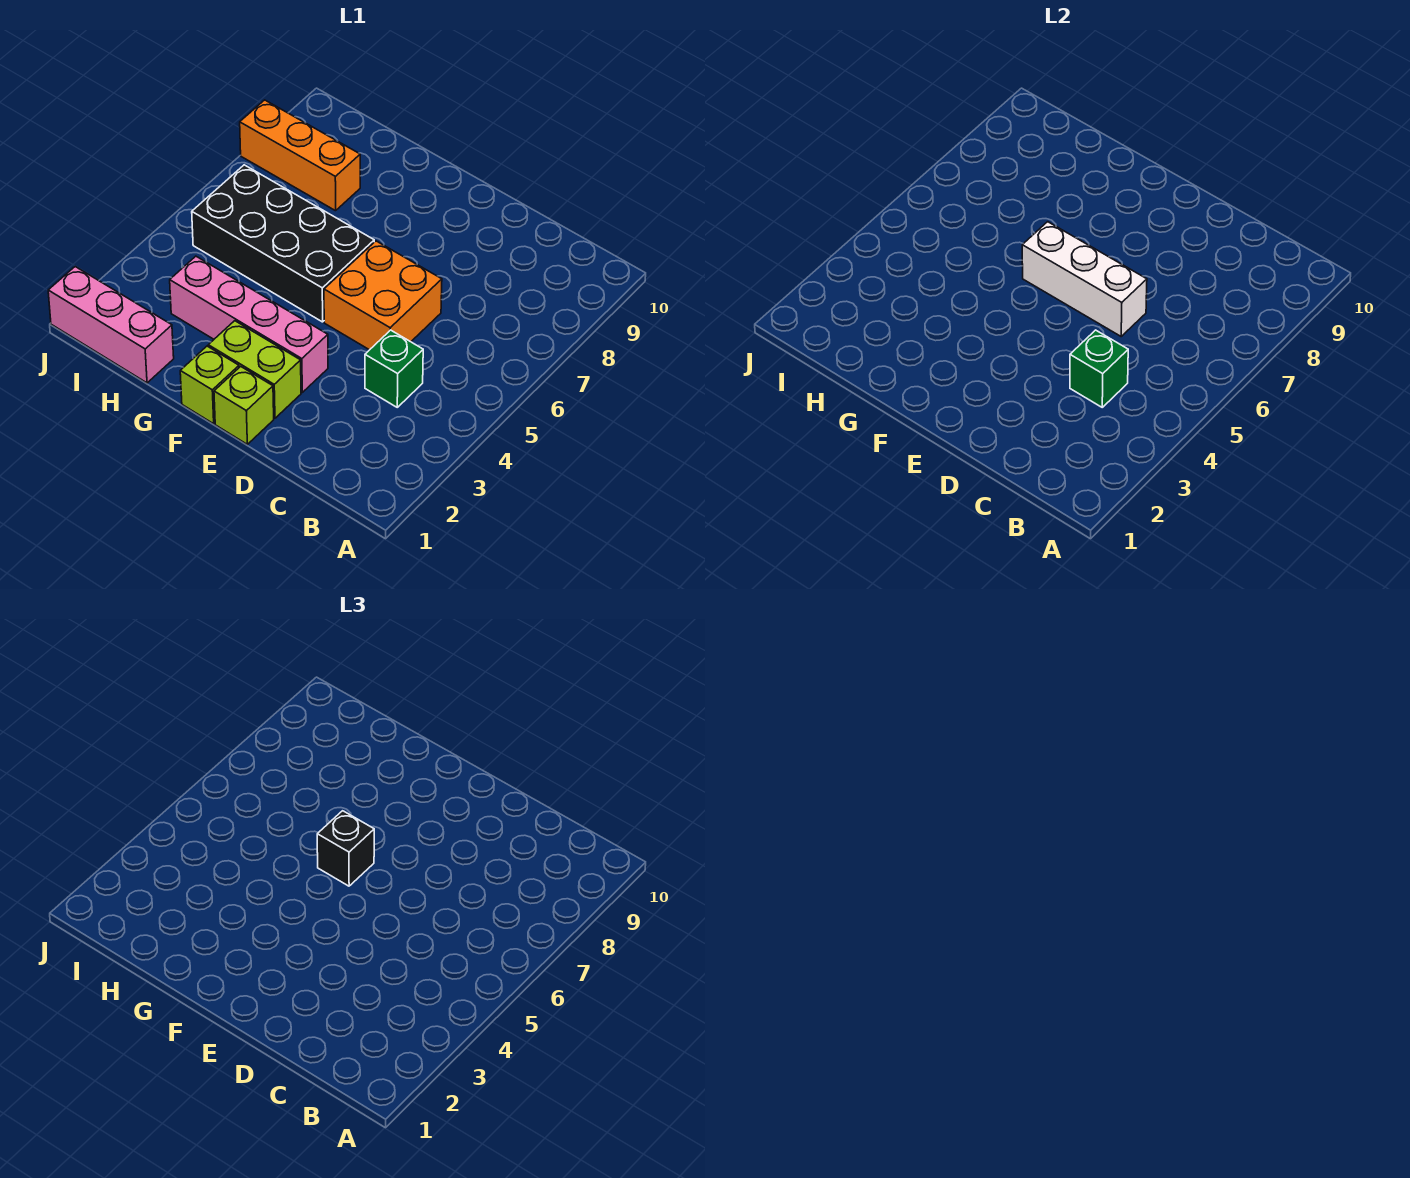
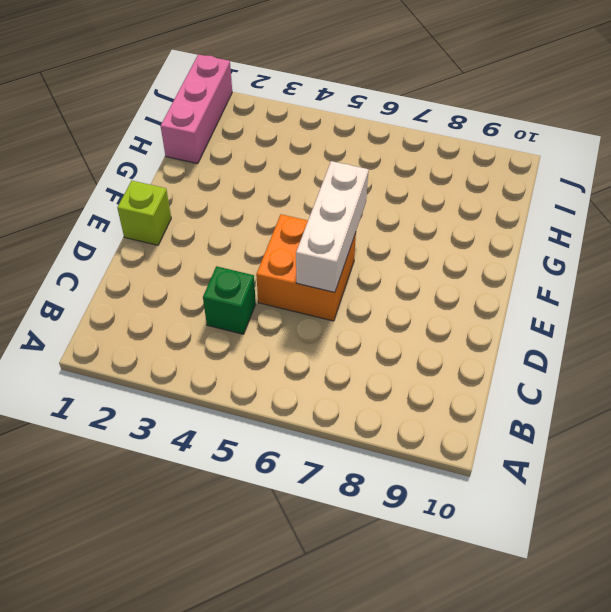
none -> lime brick E2:F2 level 1
none -> pink brick E3:H3 level 1
none -> lime brick F1 level 1

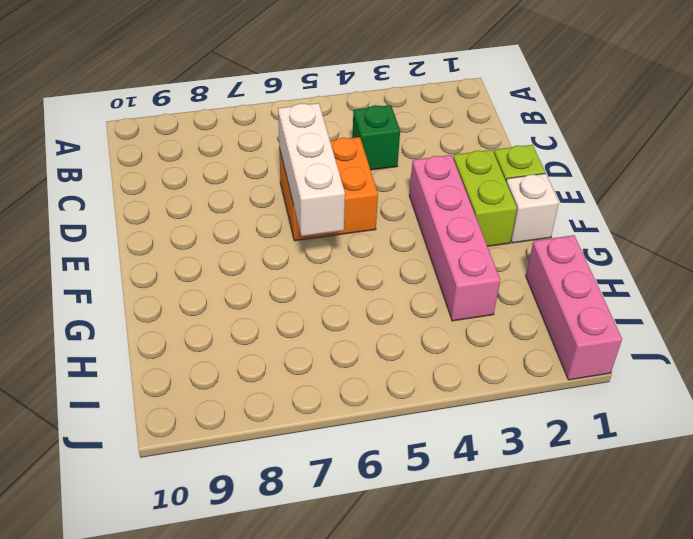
white brick F1 level 1 -> lime brick F1 level 1
none -> black brick F5:I6 level 1
none -> orange brick H8:J8 level 1
none -> green brick C4 level 2

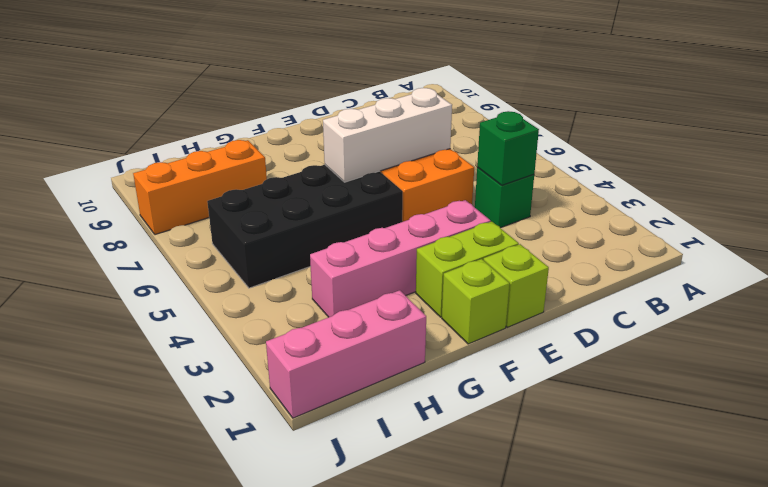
none -> black brick F6 level 3

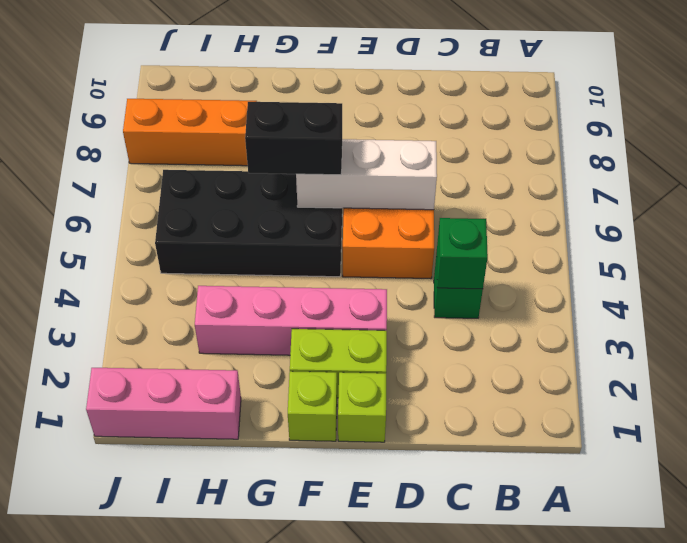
black brick F6:G6 level 3 -> black brick F6 level 3

